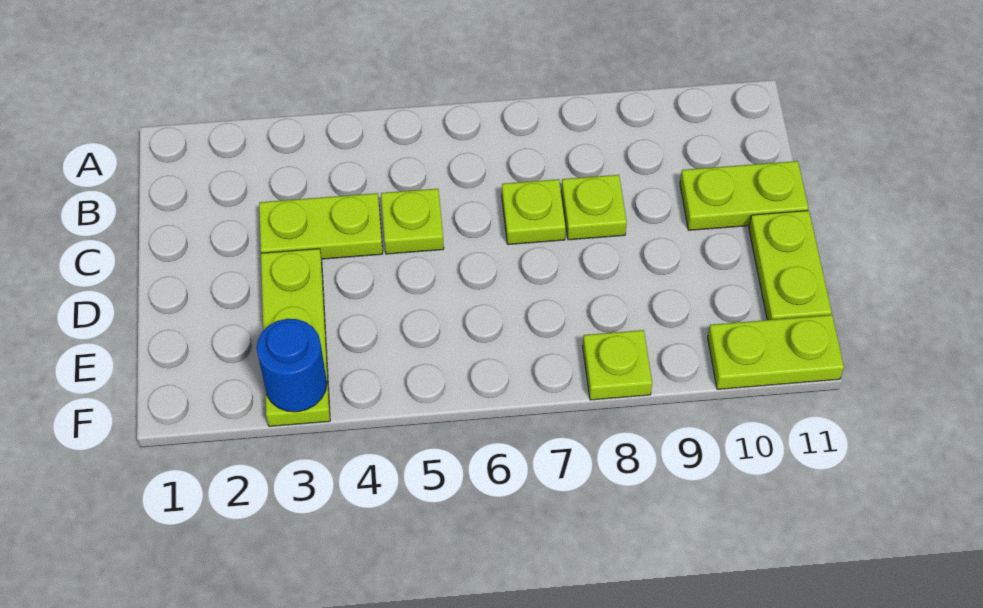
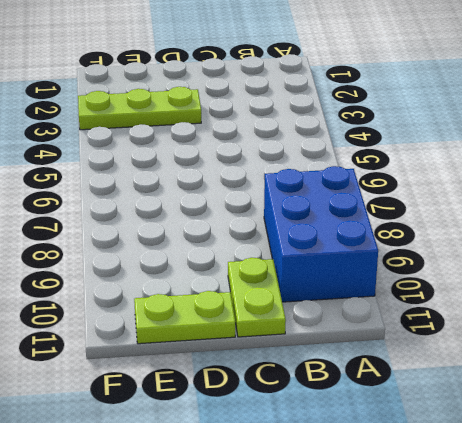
blue brick A8:B10 level 1 -> none
none -> lime plate C3:C4 level 1
none -> lime plate C5 level 1

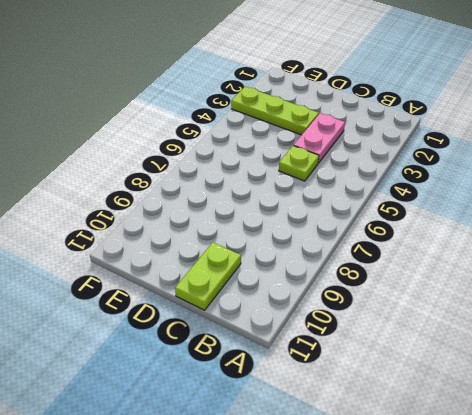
pink plate C3:C4 level 1 -> lime plate C3:C4 level 1
none -> lime plate C7 level 1
none -> lime plate C8 level 1

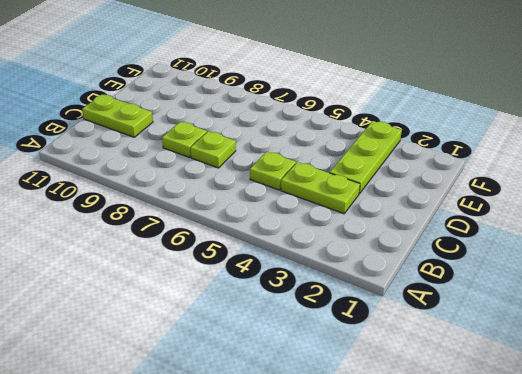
none -> lime plate D11:E11 level 1
none -> lime plate F8 level 1

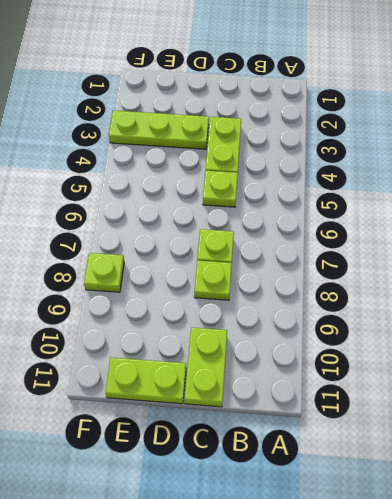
none -> lime plate F10:F11 level 1
none -> blue round brick F3 level 2

